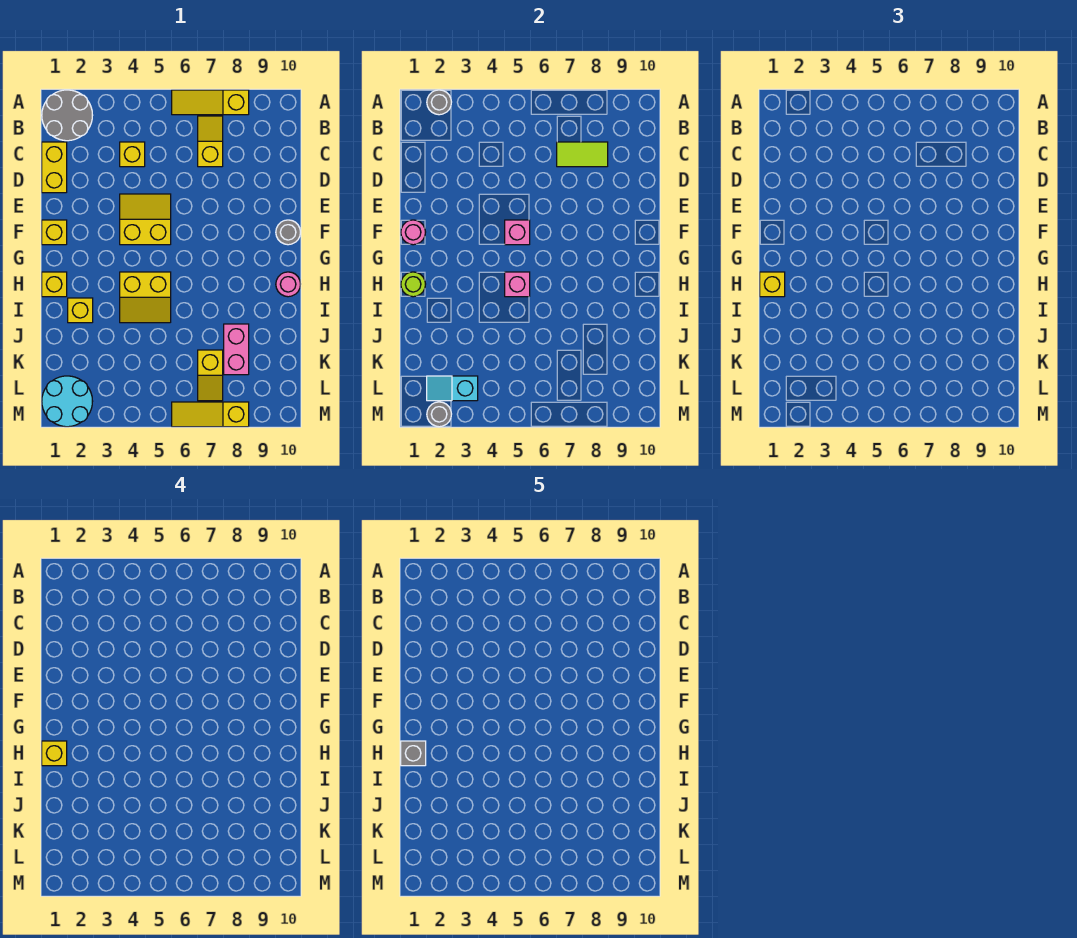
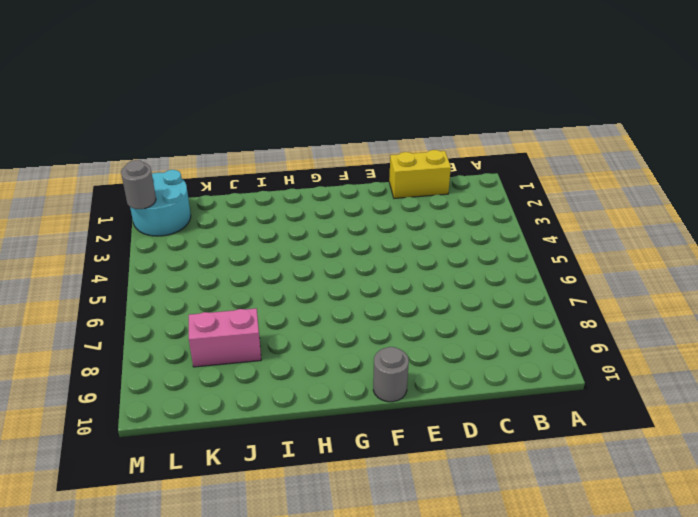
none -> grey round brick A1:B2 level 1
none -> yellow slope A6:A8 level 1 top 8
none -> yellow slope B7:C7 level 1 top C

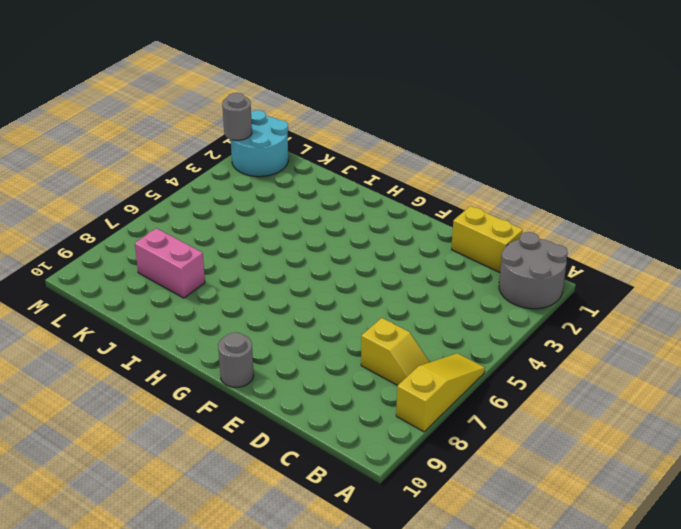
none -> yellow brick C4 level 1
none -> yellow slope E4:F5 level 1 top F
none -> yellow brick F1 level 1

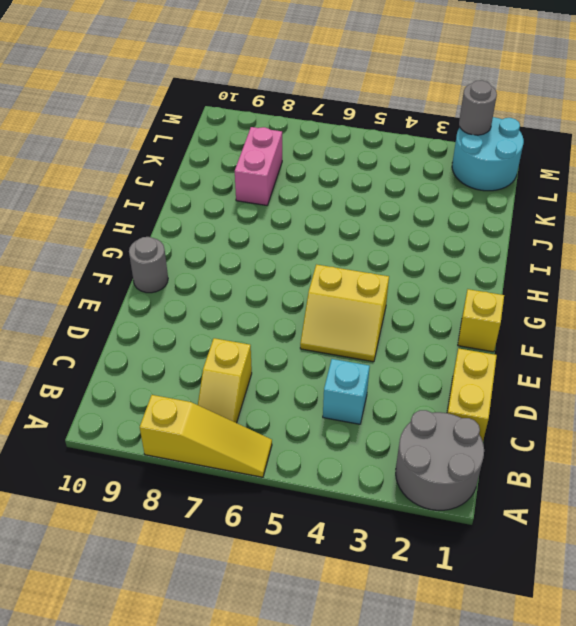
cyan brick C4 level 1 -> yellow brick C4 level 1
none -> yellow brick H1 level 1
none -> yellow slope H4:I5 level 1 top H
none -> pink round brick H10 level 1

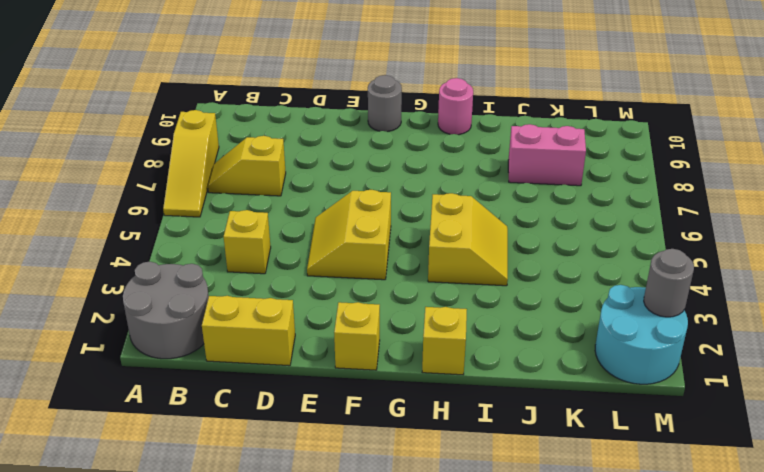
none -> yellow brick I2 level 1
none -> yellow slope K7:L7 level 1 top K
none -> yellow slope M6:M8 level 1 top 8

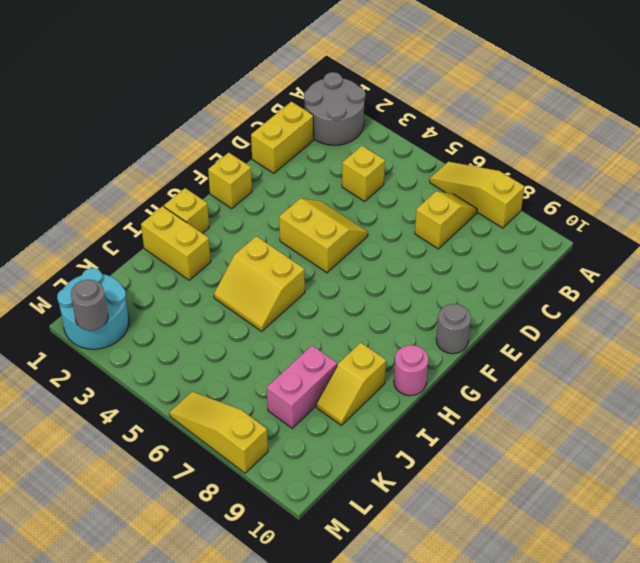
yellow brick I1:I2 level 1 -> yellow brick I2 level 1
yellow slope I9:J9 level 1 top I -> yellow slope K7:L7 level 1 top K
none -> grey round brick A2 level 2
none -> lime tile C7:C8 level 2
none -> pink round brick F1 level 2

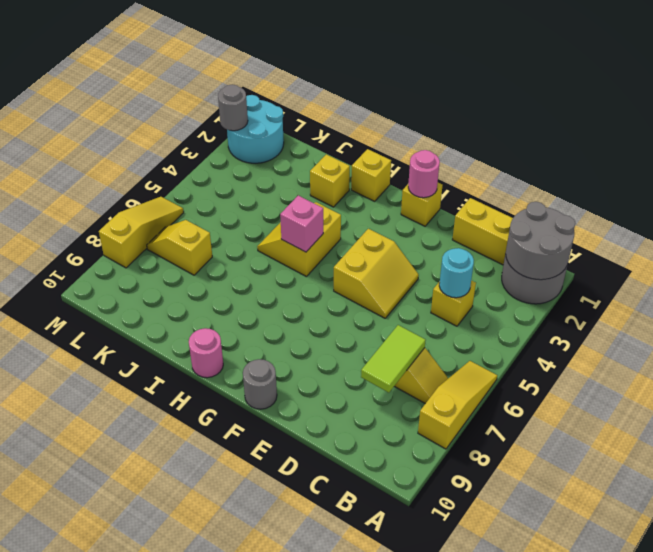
grey round brick A1:B2 level 2 -> grey round brick A2 level 2
cyan round brick C4 level 2 -> none
none -> pink brick J8:K8 level 1
none -> pink brick F5 level 2
none -> lime round brick H1 level 2

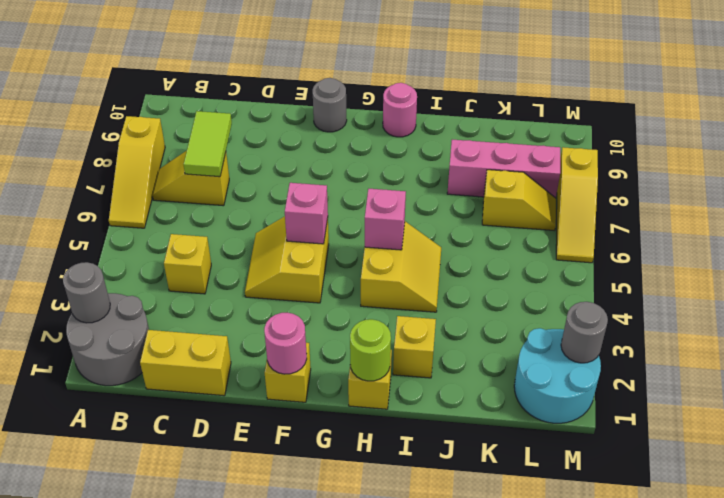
pink brick J8:L8 level 1 -> pink brick J8:K8 level 1
none -> cyan slope L2:L3 level 2 top 3
none -> yellow brick H1 level 3
none -> yellow brick H1 level 4

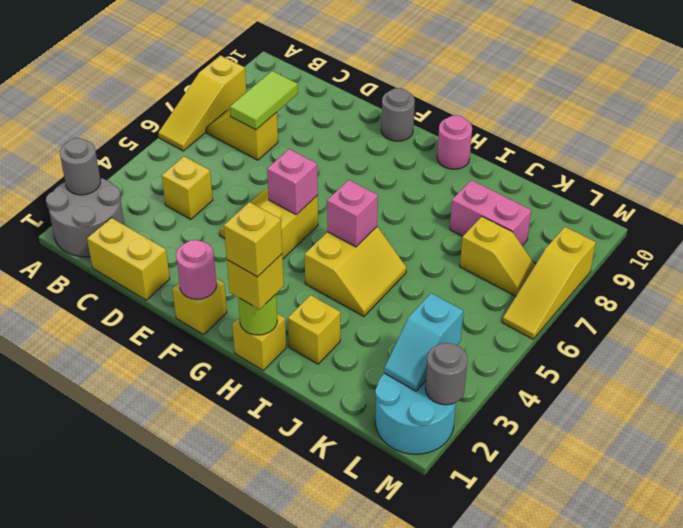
none -> grey brick H1 level 5

